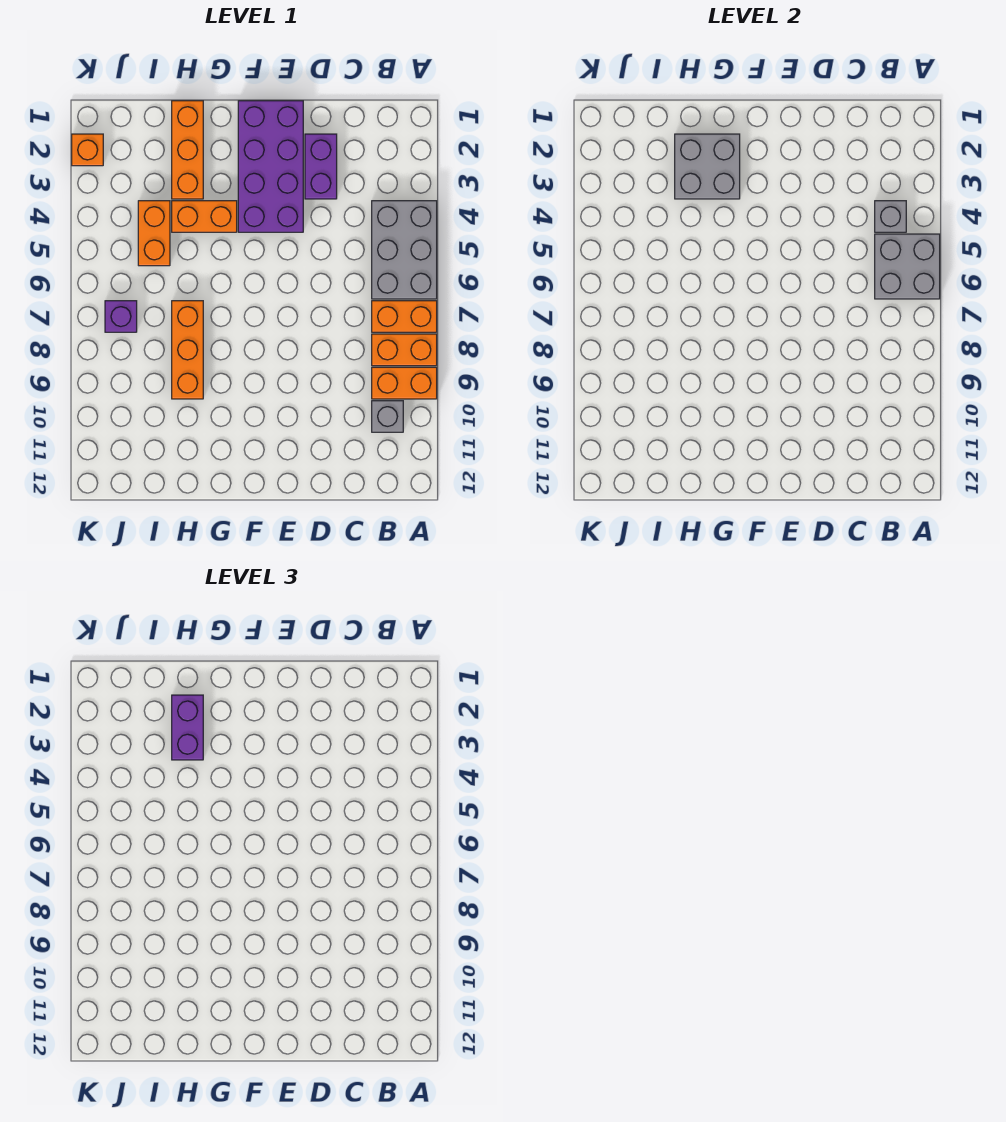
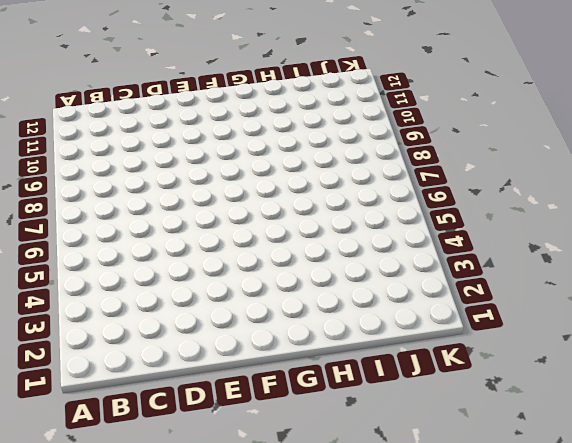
none -> grey brick A4:B6 level 1
none -> orange brick A7:B7 level 1
none -> orange brick A8:B8 level 1

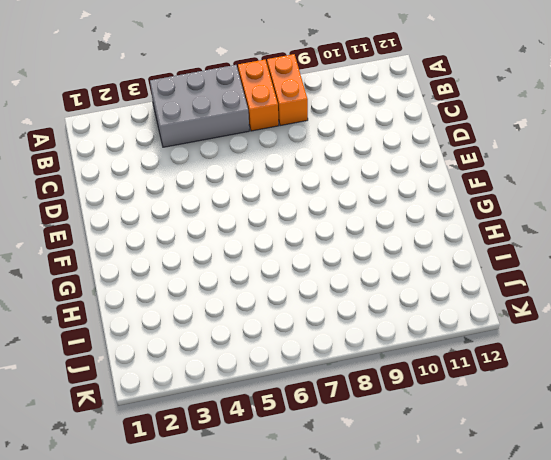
none -> orange brick A9:B9 level 1
none -> grey brick B10 level 1
none -> purple brick D2:D3 level 1

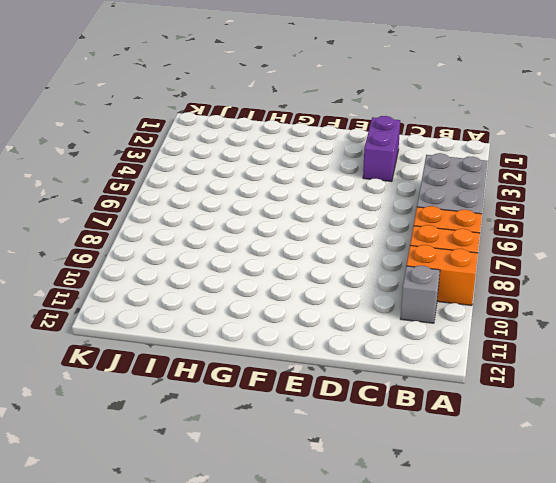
none -> purple brick E1:F4 level 1
none -> orange brick G4:H4 level 1
none -> orange brick H1:H3 level 1

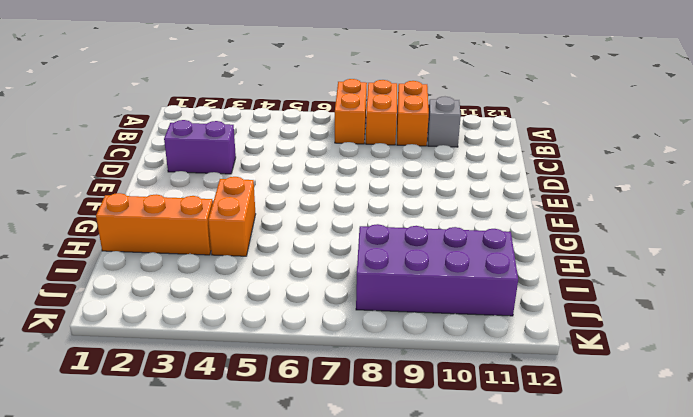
purple brick I8:J11 level 1 -> purple brick E1:F4 level 1
none -> grey brick A4:B6 level 1
none -> orange brick H7:H9 level 1
none -> orange brick I4:I5 level 1

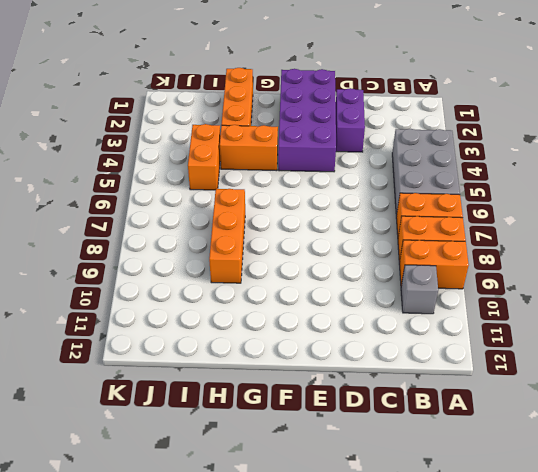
none -> purple brick J7 level 1
none -> orange brick K2 level 1
none -> grey brick A5:B6 level 2

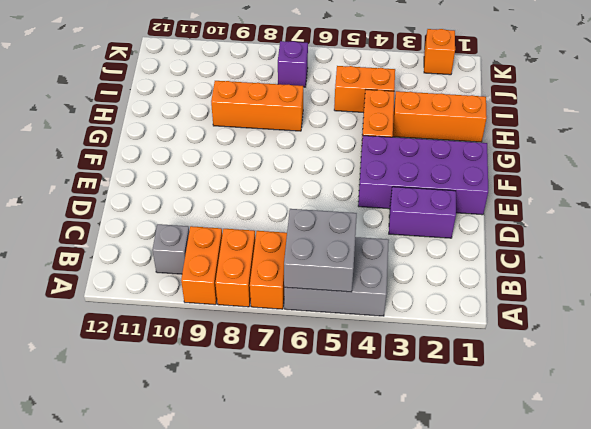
none -> grey brick B4 level 2
none -> grey brick G2:H3 level 2
none -> purple brick H2:H3 level 3

